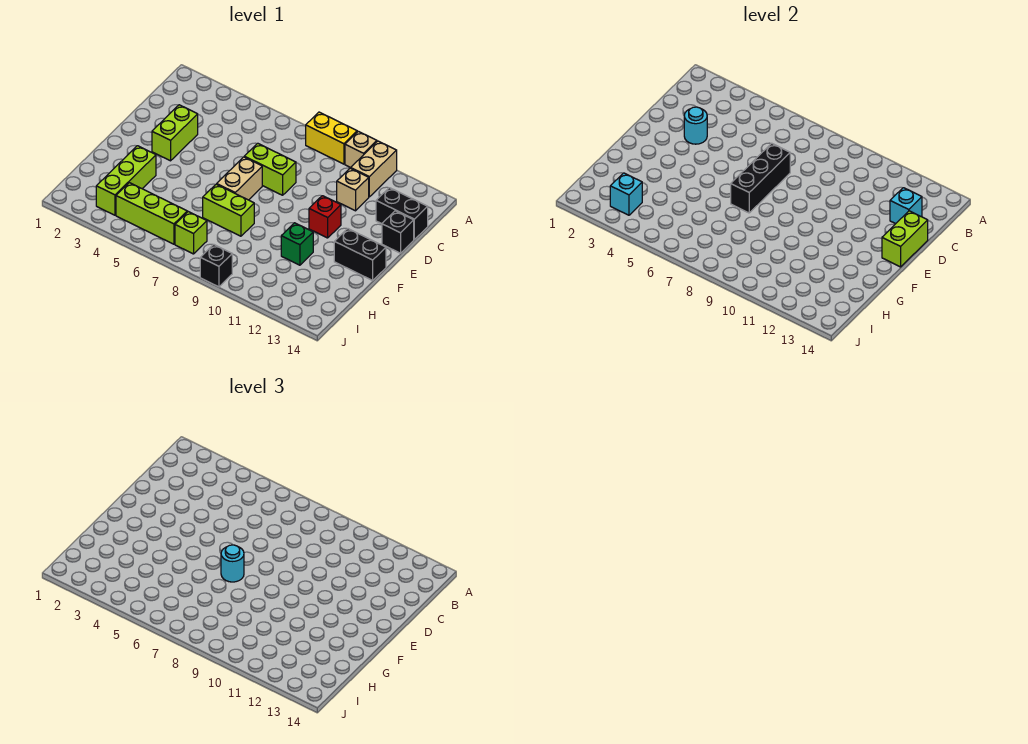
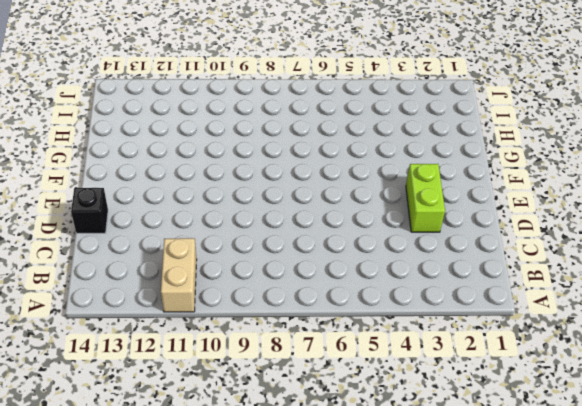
none -> yellow brick A8:A9 level 1
none -> tan brick A10 level 1
none -> tan brick C11 level 1

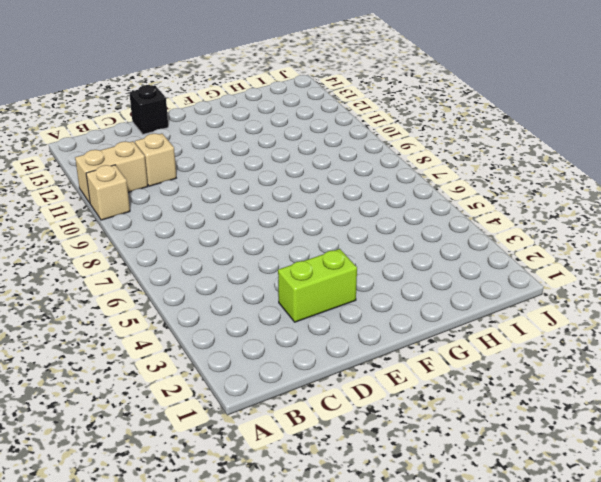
none -> yellow brick A8:A9 level 1
none -> black brick C13:C14 level 1
none -> lime brick D7:D8 level 1

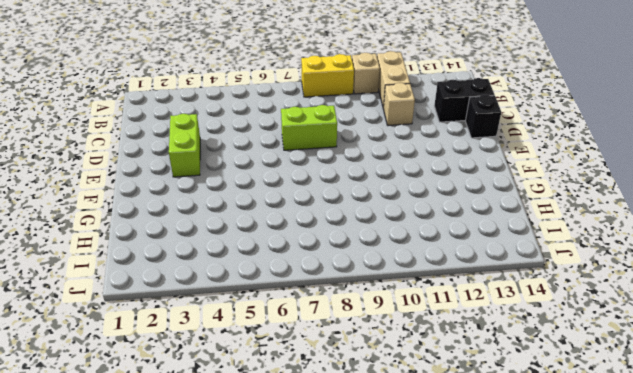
none -> tan brick E7:F7 level 1
none -> red brick E11 level 1
none -> black brick F13:F14 level 1

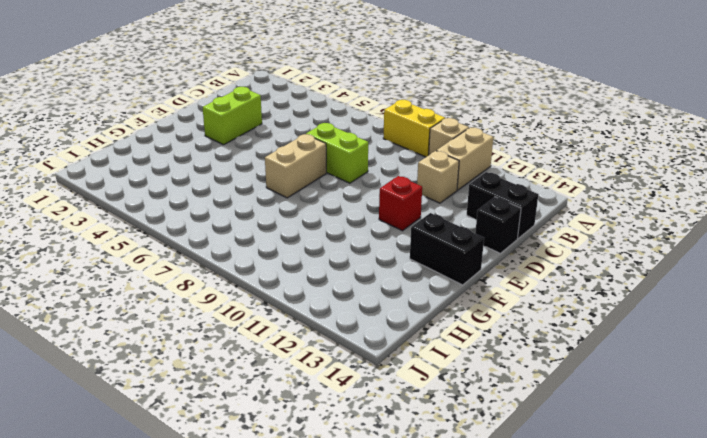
none -> lime brick G3:I3 level 1
none -> lime brick G7:G8 level 1
none -> green brick G11 level 1

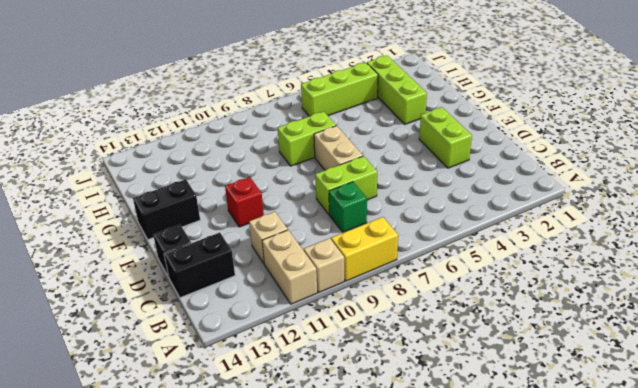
green brick C8 level 1 -> green brick G11 level 1
none -> lime brick I7 level 1
none -> black brick J9 level 1
none -> cyan brick C13 level 2

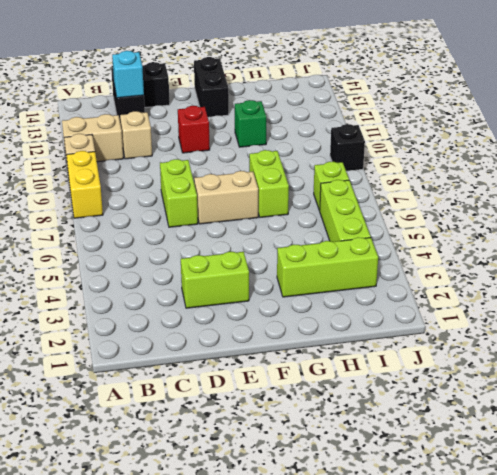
none -> cyan round brick D3 level 2
none -> black brick D7:F7 level 2
none -> lime brick D14:E14 level 2

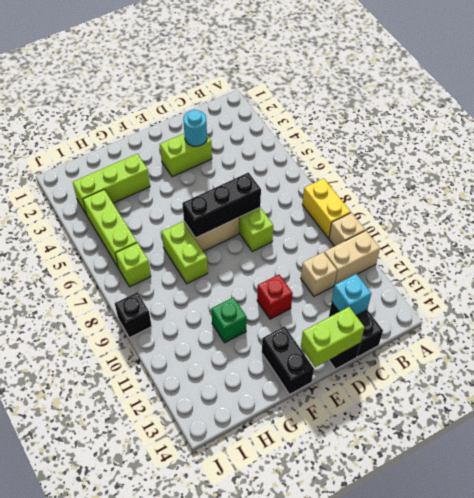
none -> cyan brick I3 level 2
none -> cyan round brick F7 level 3

